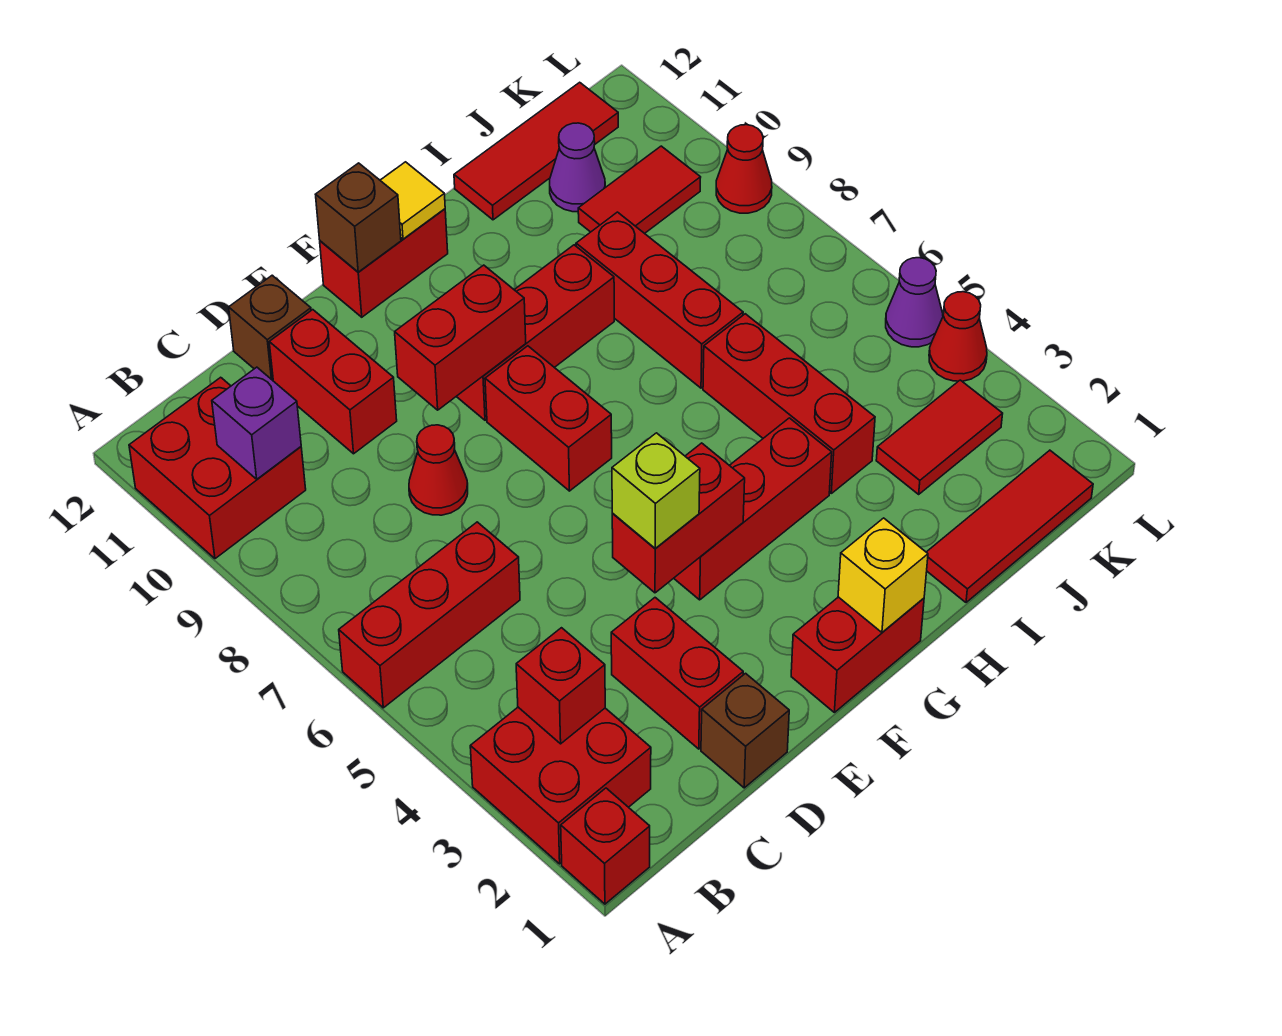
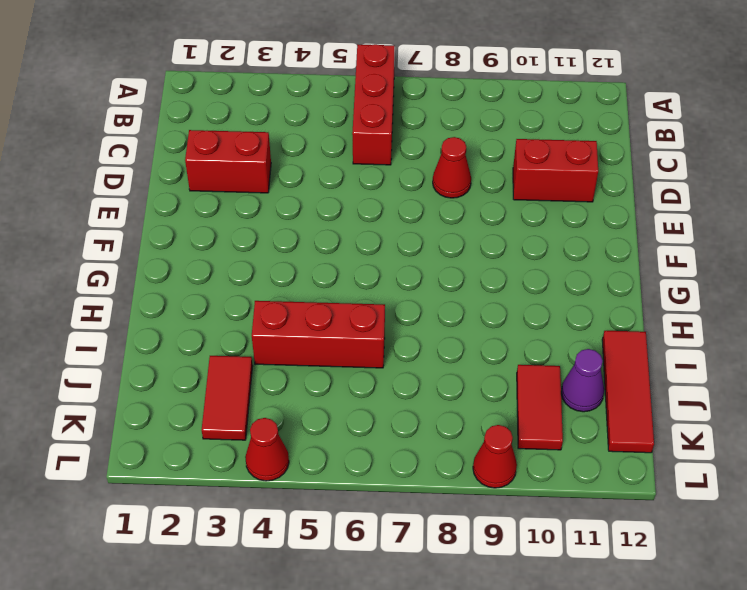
none -> red brick A1 level 1
none -> red brick A2:B3 level 1
none -> red brick A10:B11 level 1
none -> brown brick D1 level 1

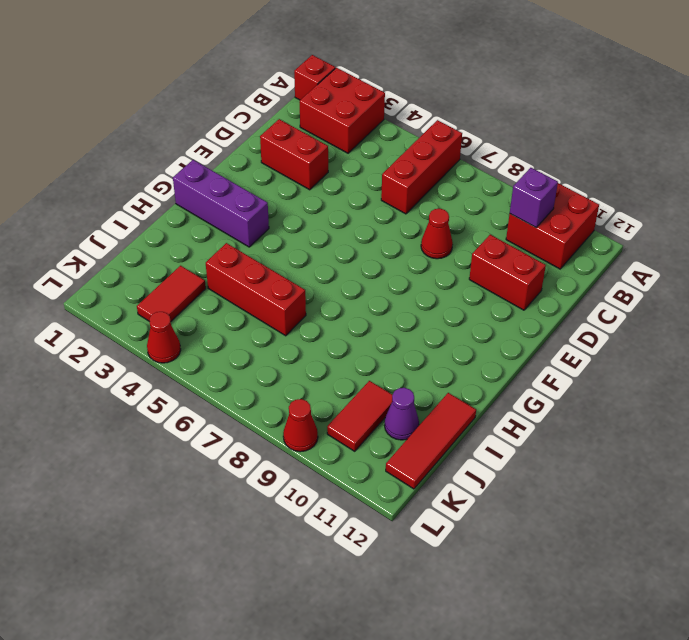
purple brick G1:G3 level 1 -> red brick F1:G1 level 1
none -> brown brick D1 level 1
none -> brown brick D12 level 1
none -> red brick F4:H4 level 1
none -> red brick F7:F8 level 1

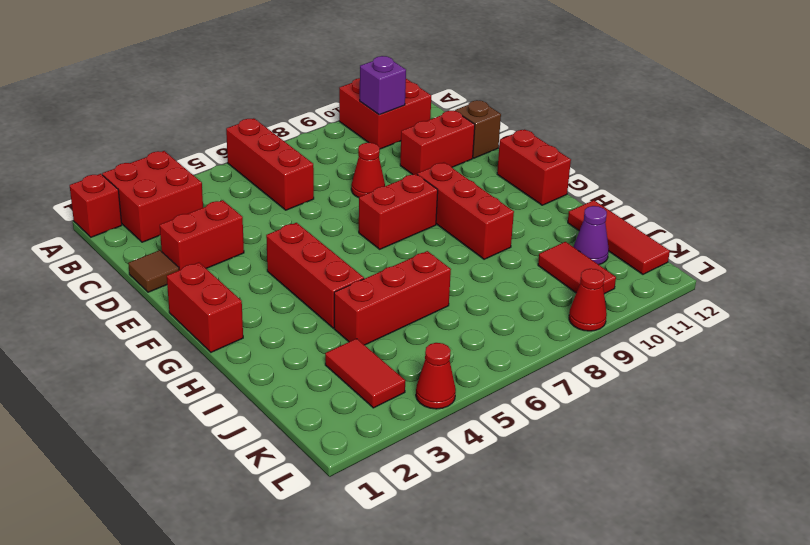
brown tile D1 level 1 -> brown brick D1 level 1
none -> red tile I1:K1 level 1
none -> red brick I7:I9 level 1
none -> purple cone L5 level 1
none -> red brick B3 level 2

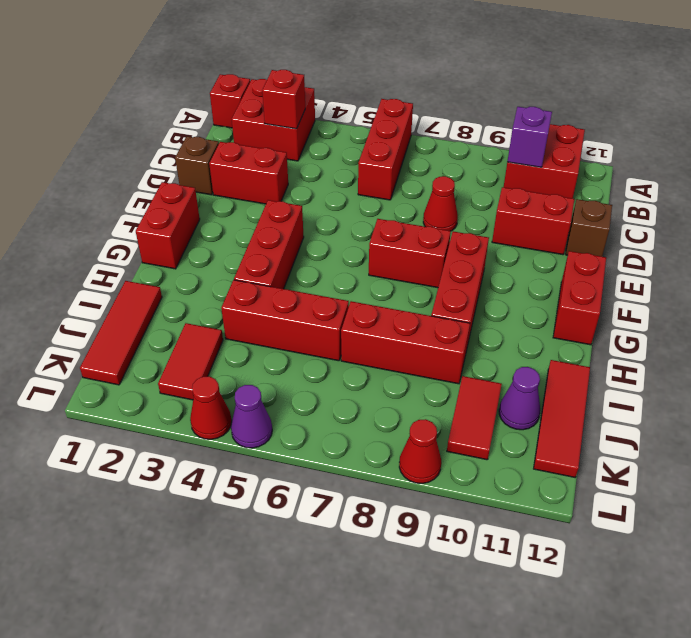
none -> red brick E4:F4 level 2
none -> red brick E9:F9 level 2
none -> brown brick F12 level 2
none -> yellow brick G1 level 2

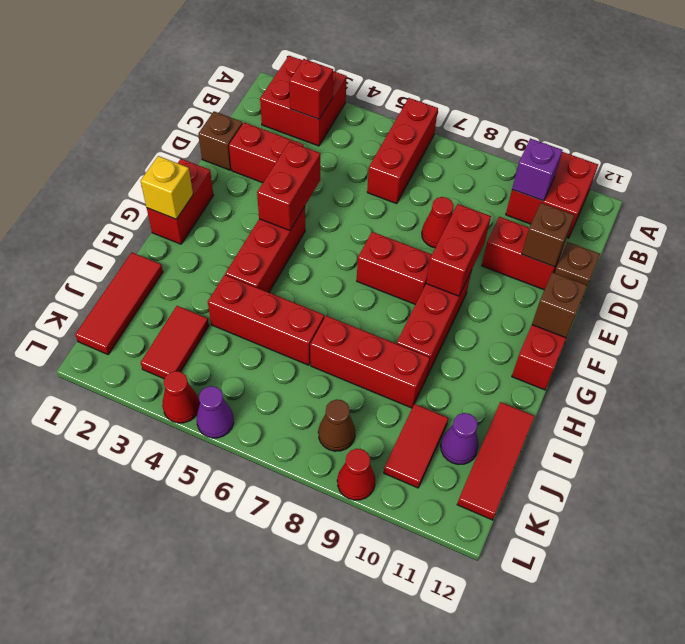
brown brick D11 level 2 -> none
brown cone K8 level 1 -> none
none -> red brick A1 level 1
none -> yellow tile G12 level 2
none -> lime brick E4 level 3

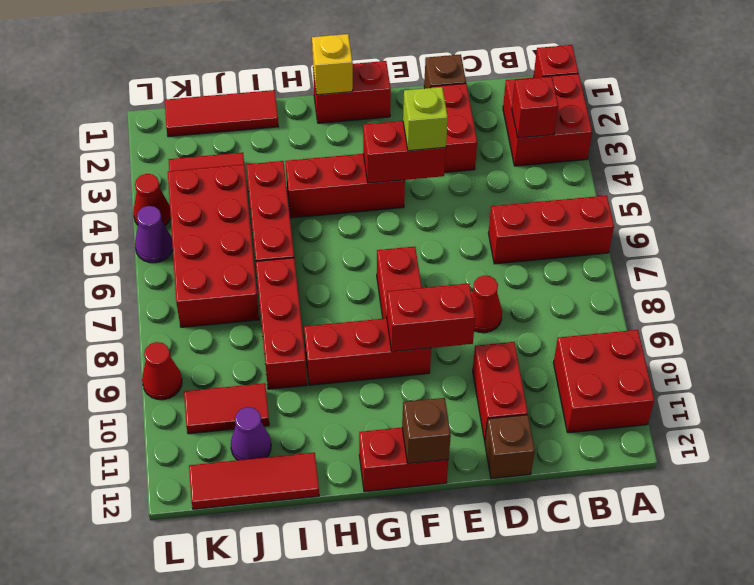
red brick J4:K7 level 1 -> none
none -> purple brick B10 level 2
none -> yellow tile G12 level 2

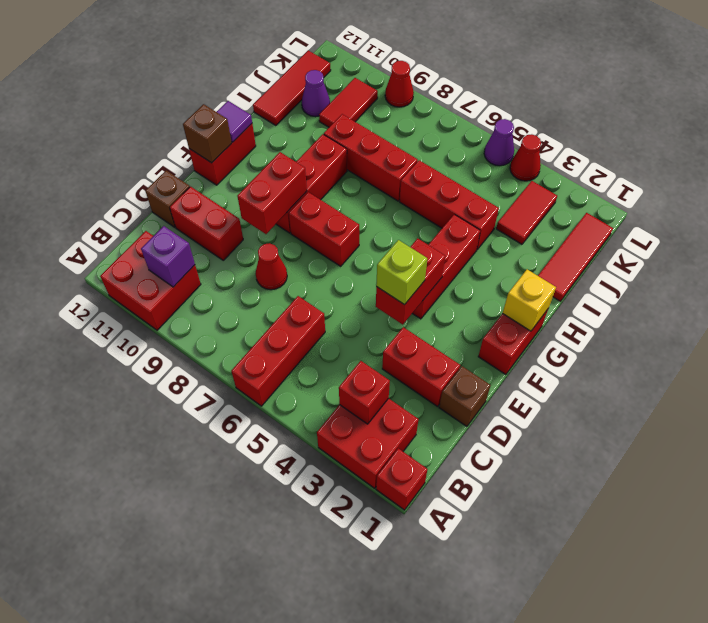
purple tile G12 level 2 -> yellow tile G12 level 2

